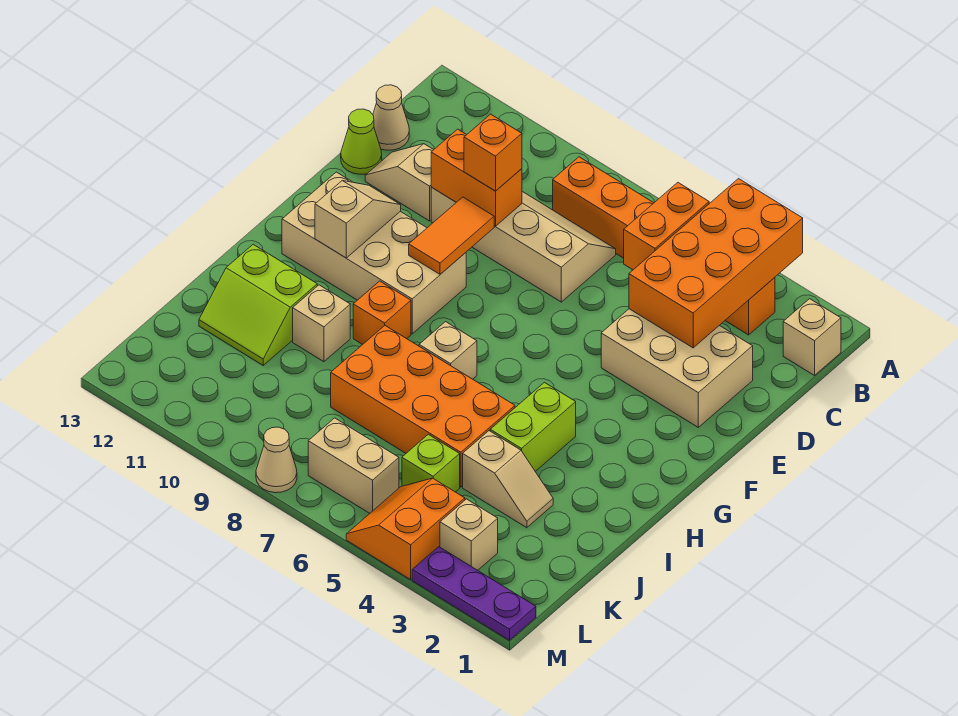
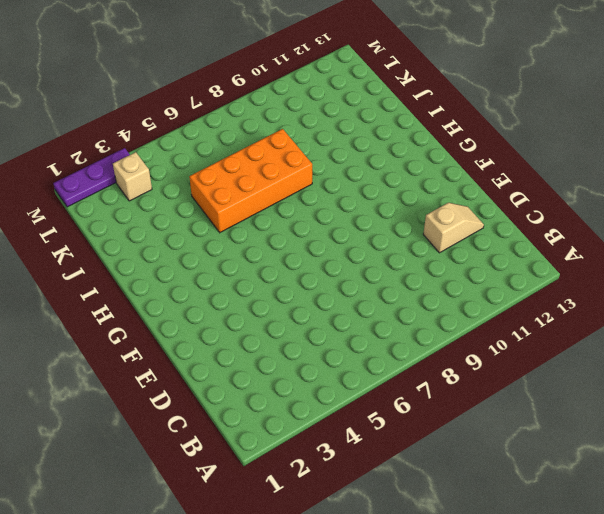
none -> tan brick B1 level 1
none -> orange brick B3:B8 level 1
none -> tan slope C7:D10 level 1 top D

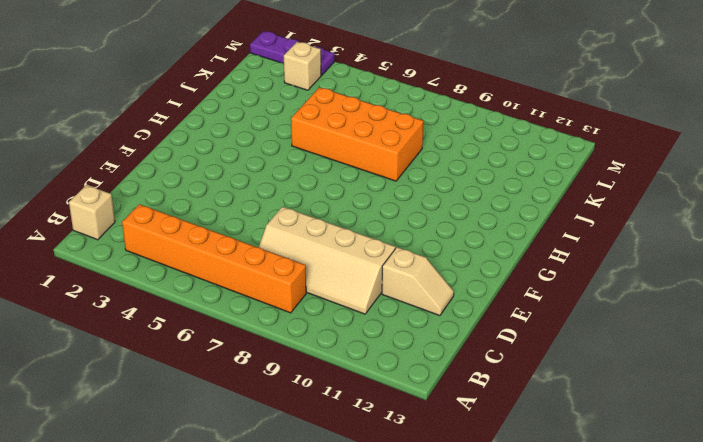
none -> tan cone C13 level 1
none -> tan brick D2:E4 level 1
none -> lime cone D13 level 1

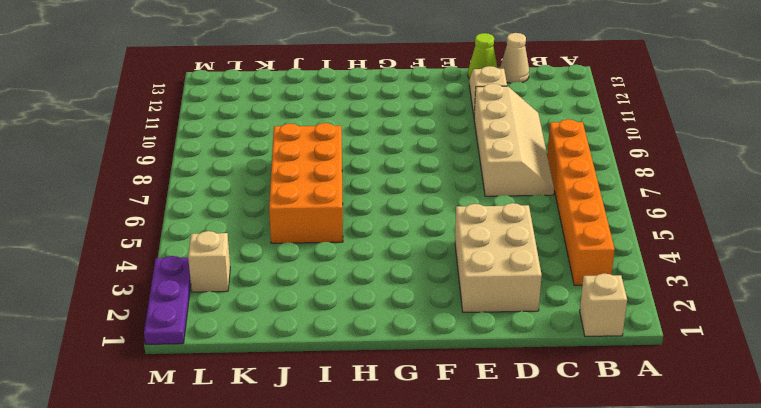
none -> tan brick F9:G12 level 1
none -> lime brick H4:I4 level 1
none -> tan brick H7 level 1

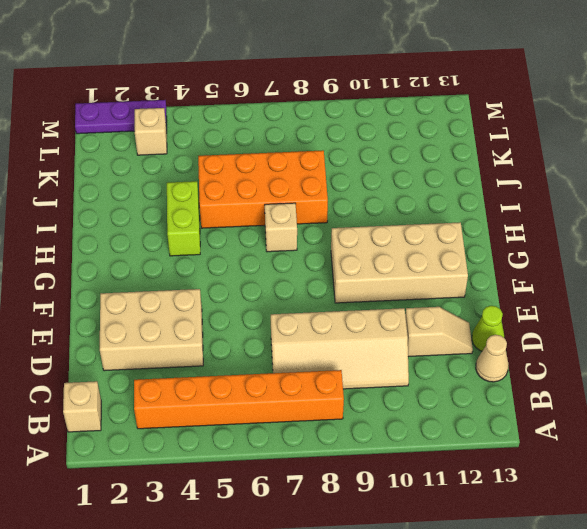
none -> orange brick H9 level 1
none -> tan brick I10 level 1
none -> lime slope I11:J12 level 1 top I

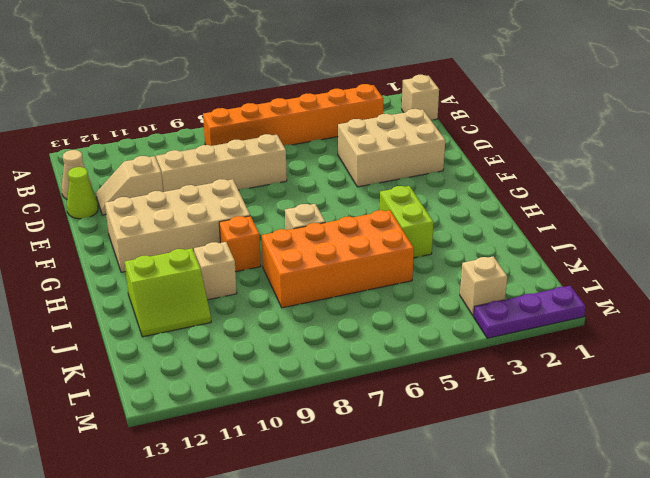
none -> tan slope J3:J4 level 1 top 4
none -> lime brick K5 level 1
none -> orange slope L4:M5 level 1 top 4

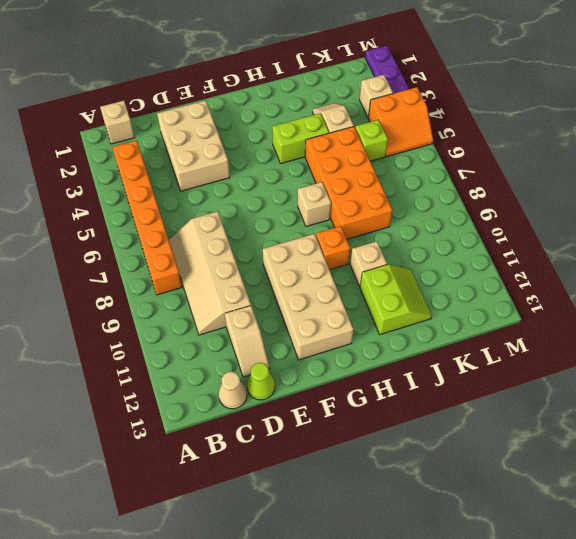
none -> tan brick L6:L7 level 1
none -> tan cone M8 level 1
none -> orange brick A3:D4 level 2

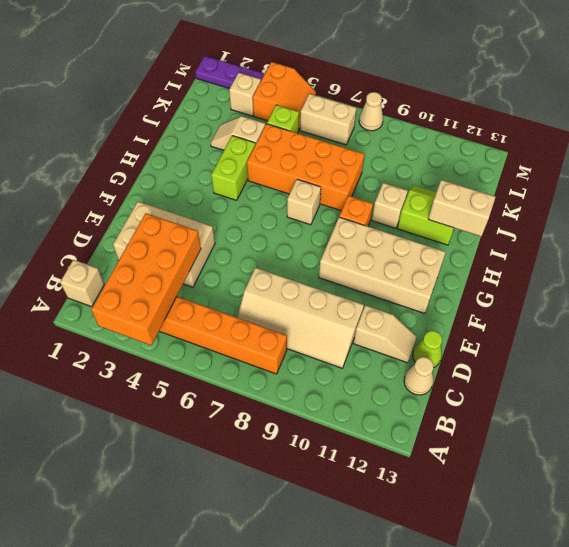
tan brick I12:I13 level 2 -> none
none -> orange brick B5:C5 level 2
none -> orange brick D9:D10 level 2
none -> orange tile E9:F9 level 2

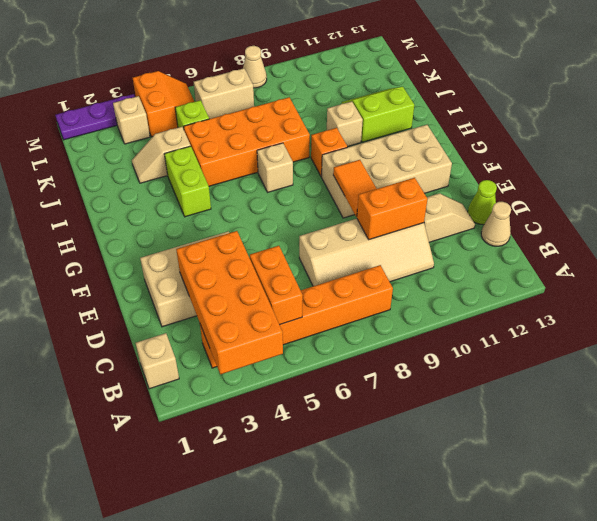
none -> tan slope F11:G11 level 2 top G
none -> orange brick D9 level 3

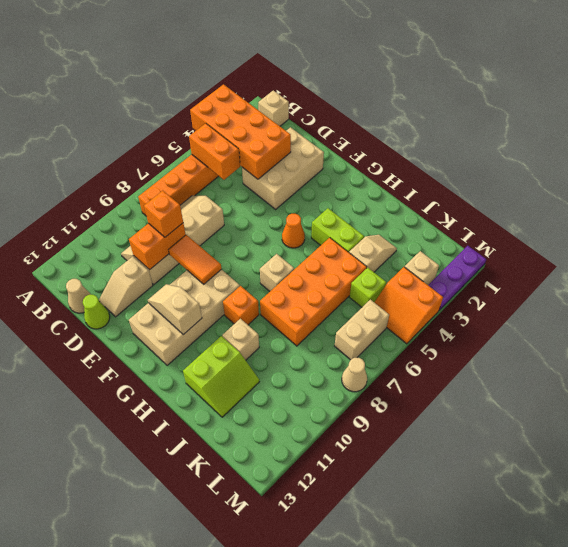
orange cone G5 level 1 -> none

